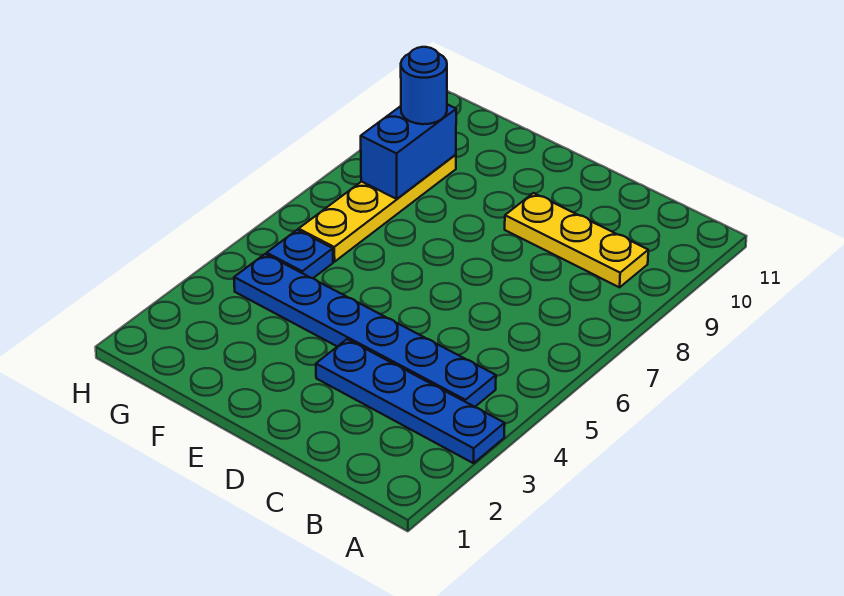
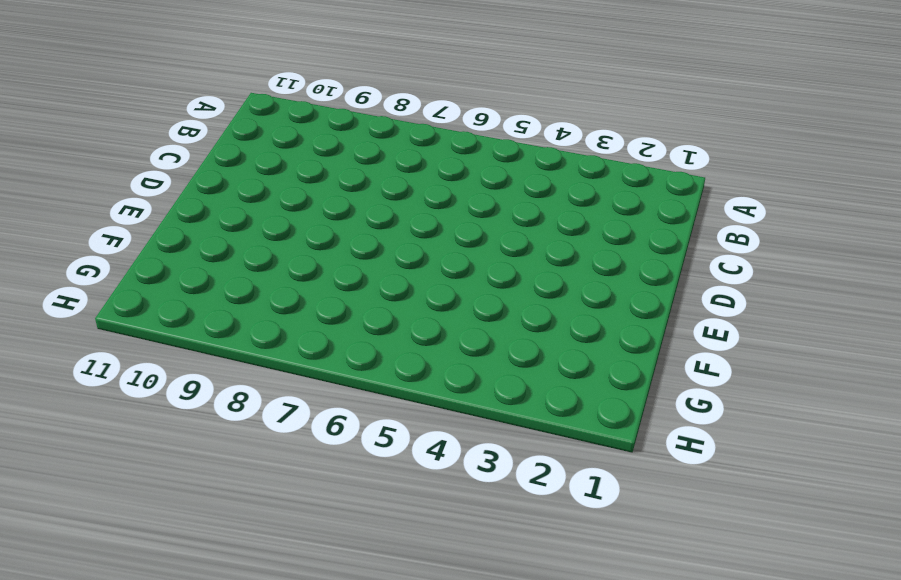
none -> blue plate A3:D3 level 1
none -> blue plate B4:G4 level 1

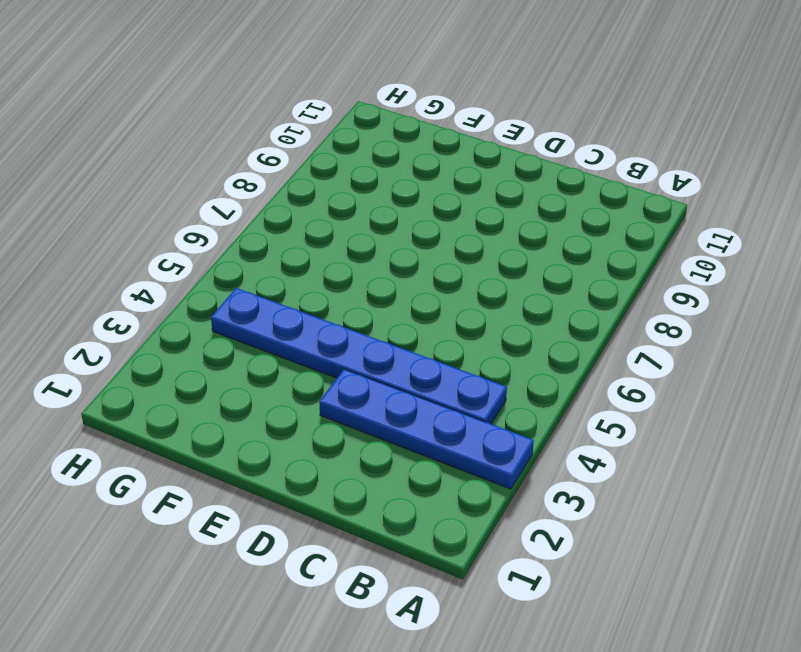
none -> yellow plate B9:D9 level 1
none -> blue plate G5 level 1

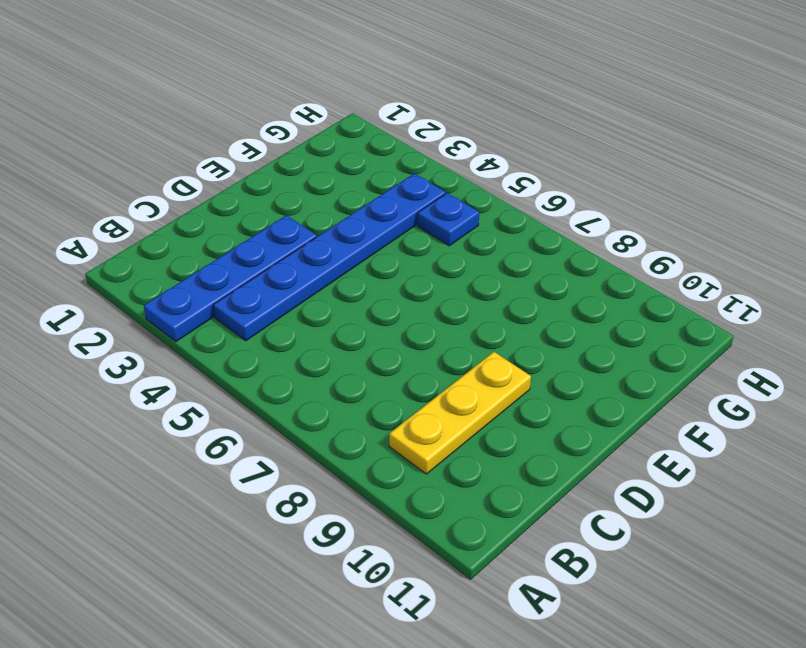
none -> yellow plate G6:G9 level 1
none -> blue brick G8:G9 level 2

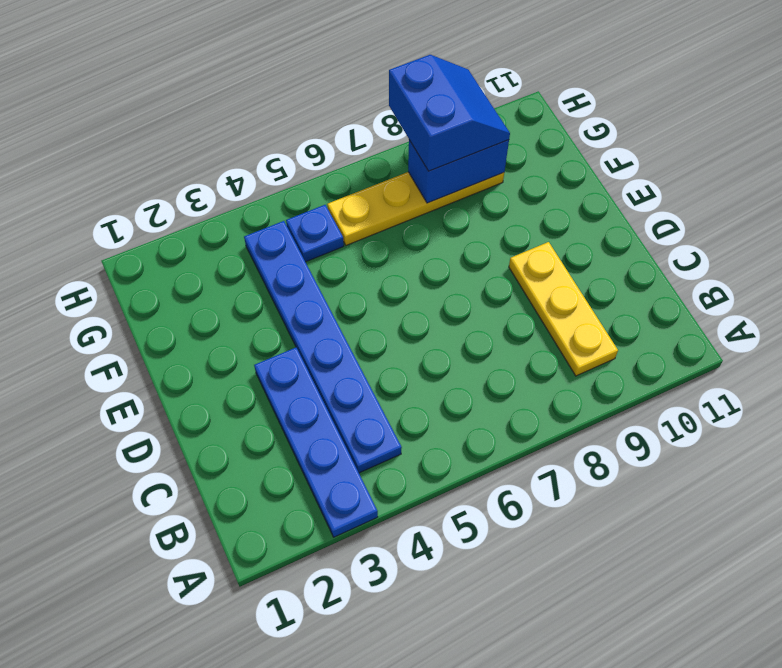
blue slope G8:H9 level 3 top 8 -> blue round brick G9 level 3

